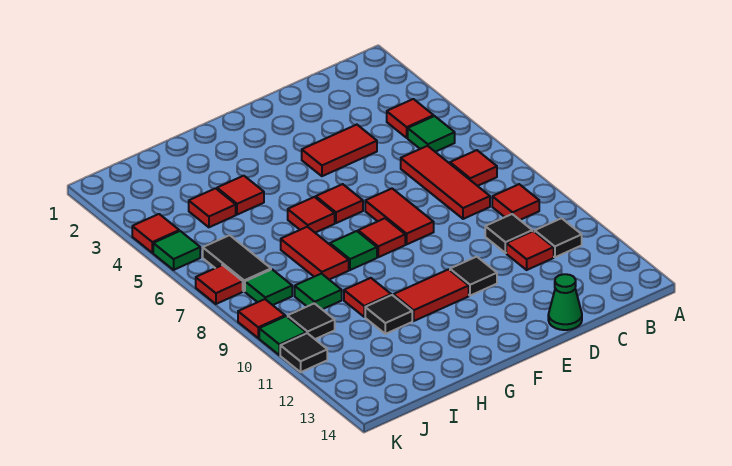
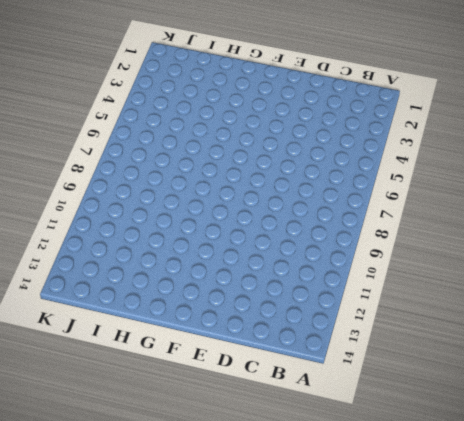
none -> red tile B4 level 1
none -> green tile B5 level 1
none -> red tile B7 level 1
none -> red tile B9 level 1

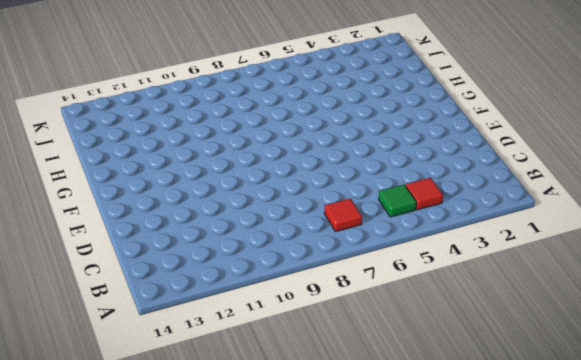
none -> red tile B9 level 1
none -> black tile B11 level 1
none -> red tile C6:C8 level 1
none -> black tile C10 level 1

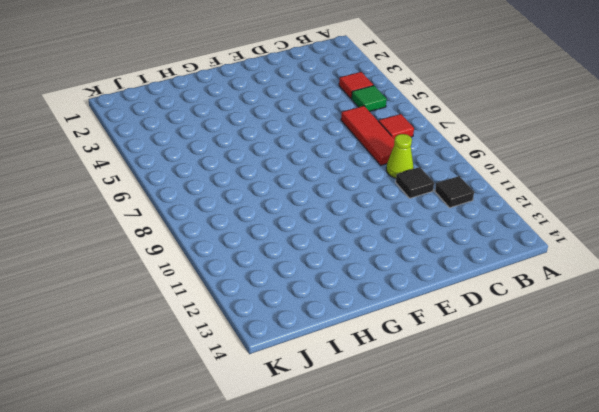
lime cone C9 level 1 -> none
none -> red tile B9 level 1
none -> red tile C11 level 1
none -> red tile D4:E4 level 1
none -> green cone D14 level 1

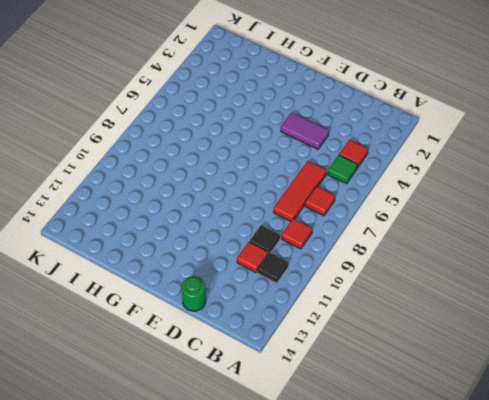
purple tile D4:E4 level 1 -> red tile D4:E4 level 1
green round brick D14 level 1 -> green cone D14 level 1
none -> red tile E7:E8 level 1
none -> black tile E11 level 1
none -> red tile F6 level 1
none -> red tile F8 level 1

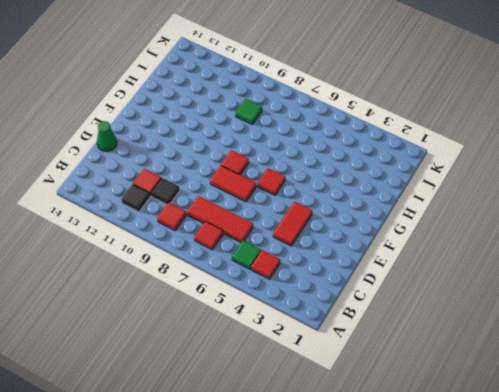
none -> black tile E11 level 1
none -> red tile F11:G11 level 1
none -> red tile G6 level 1
none -> green tile G8 level 1

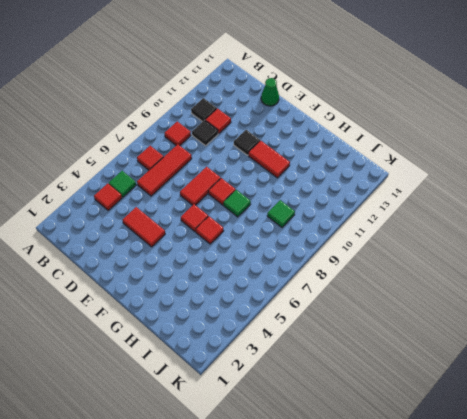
none -> red tile H4 level 1
none -> red tile H7:H8 level 1
none -> red tile H10 level 1
none -> black tile H11 level 1

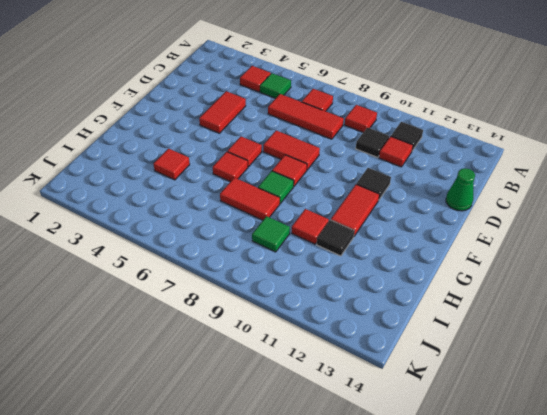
none -> red tile I4 level 1
none -> black tile J6:J7 level 1
none -> green tile J8 level 1
none -> black tile J10 level 1

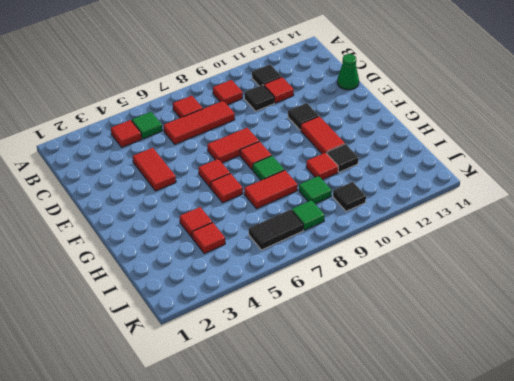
none -> red tile K4 level 1
none -> green tile K5 level 1
none -> red tile K7 level 1
none -> red tile K9 level 1

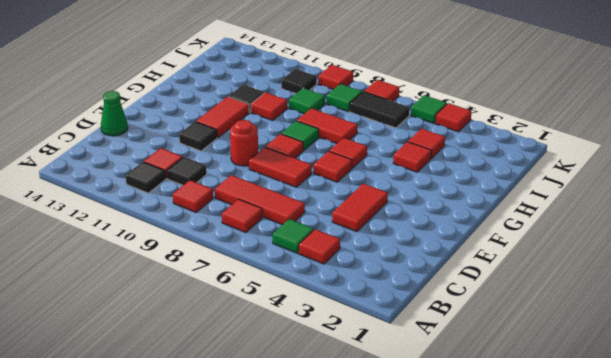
red round brick E9 level 1 -> none
none -> green tile K10 level 1
none -> black tile K11 level 1

